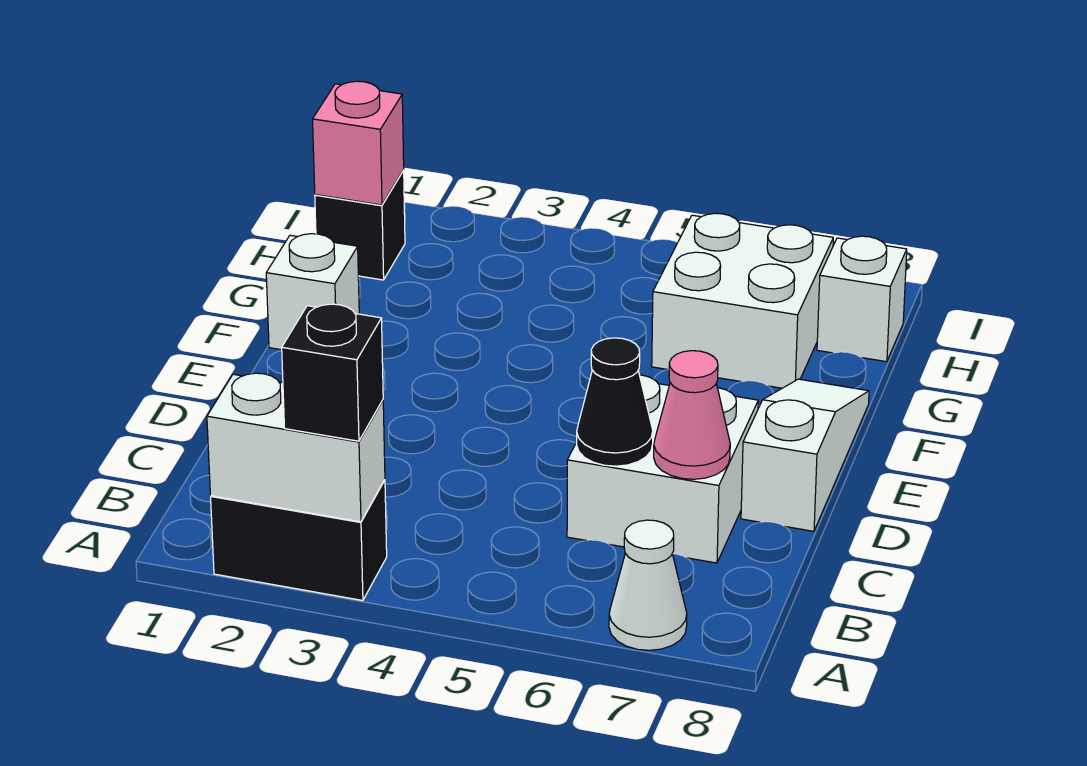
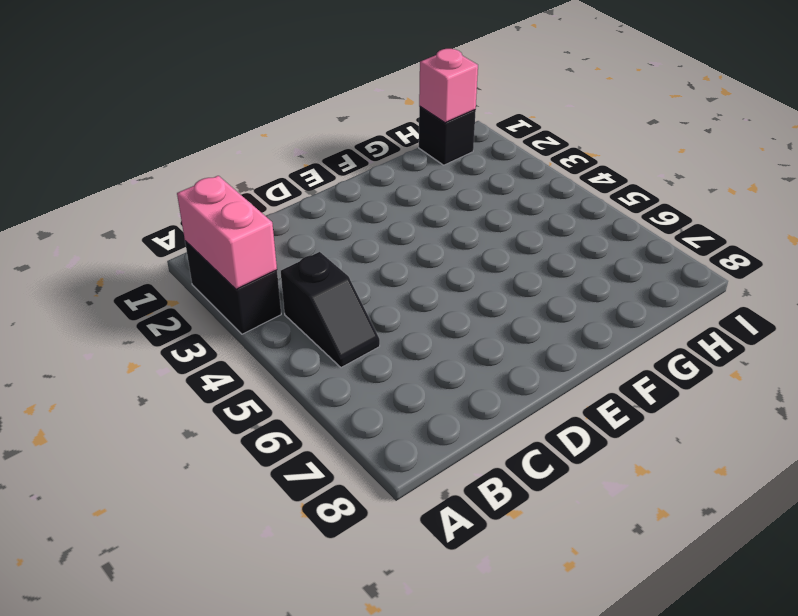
pink brick A2:A3 level 2 -> white brick A2:A3 level 2
black slope B4:B5 level 1 top 4 -> none
none -> white cone A7 level 1
none -> white brick C6:D7 level 1
none -> white slope D8:F8 level 1 top D

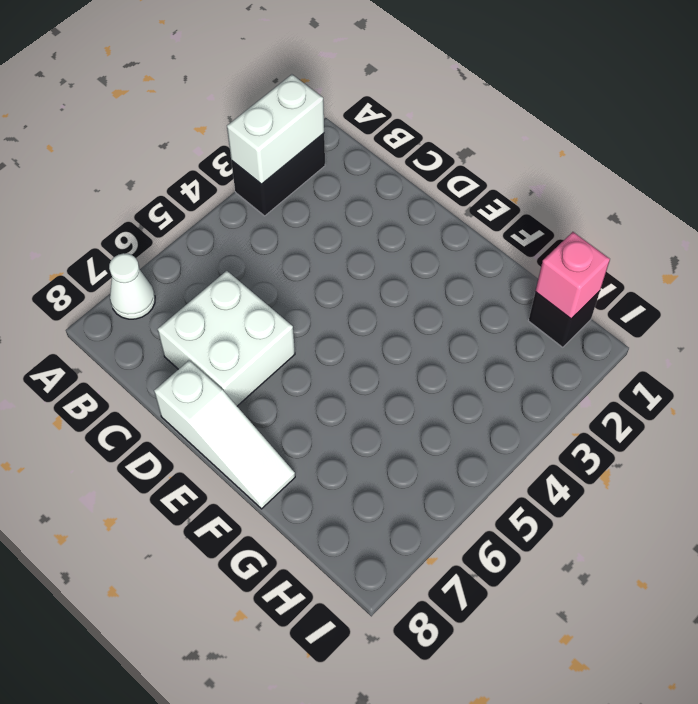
none -> white brick F1 level 1
none -> white brick G6:H7 level 1
none -> white brick H8 level 1

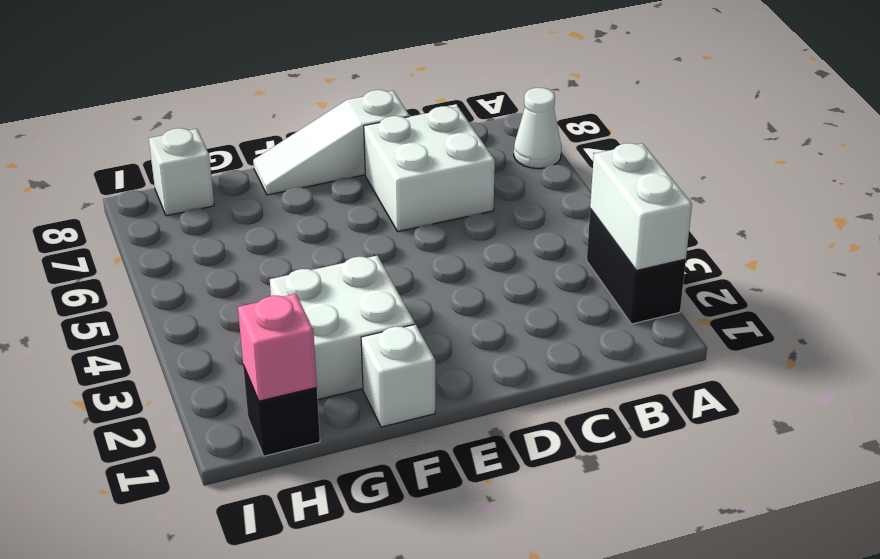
white brick F2:G3 level 1 -> white brick G6:H7 level 1
none -> black cone C6 level 2
none -> pink cone C7 level 2
none -> black brick A3 level 3

